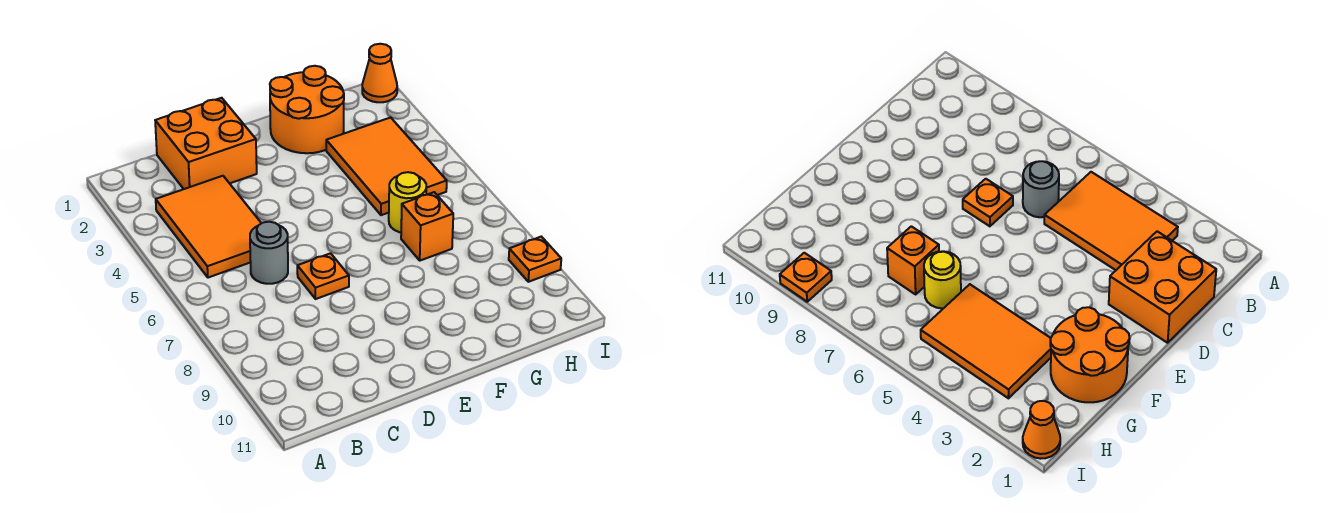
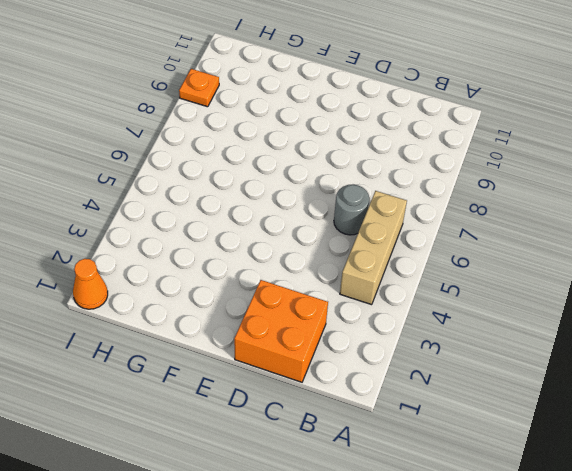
tan brick B4:B6 level 1 -> orange tile B3:C5 level 1
none -> orange plate D7 level 1
none -> orange round brick F1:G2 level 1

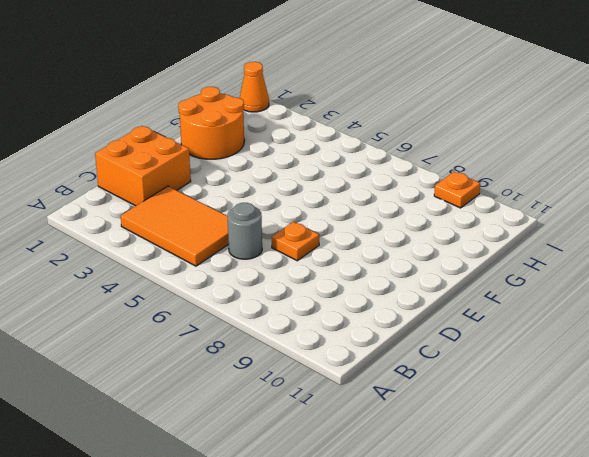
none -> orange tile G3:H5 level 1
none -> yellow round brick G6 level 1

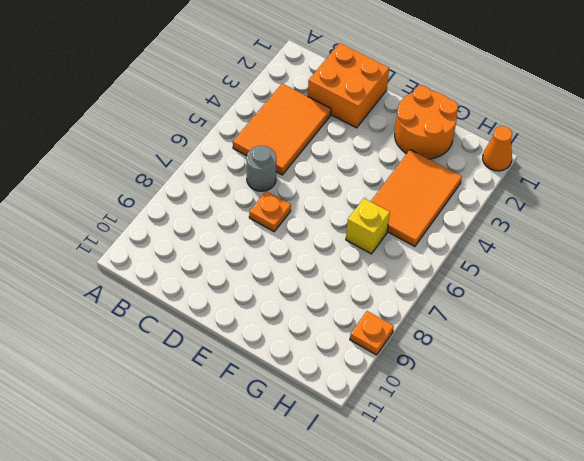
yellow brick G6 level 1 -> yellow round brick G6 level 1
none -> orange brick G7 level 1

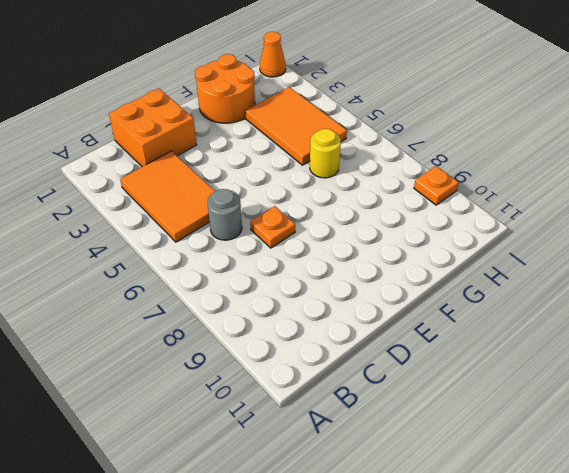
none -> orange brick G7 level 1

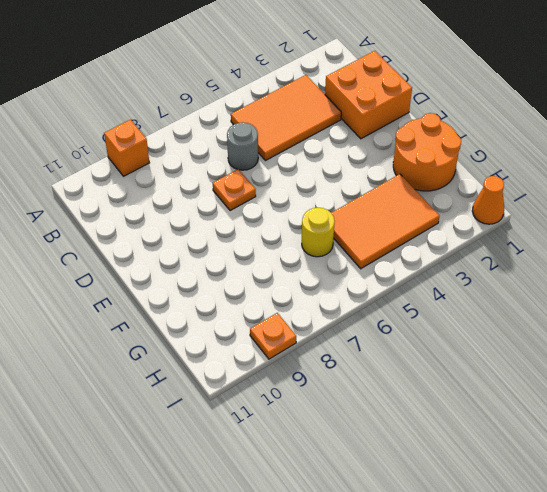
orange brick A9 level 1 -> orange brick G7 level 1

